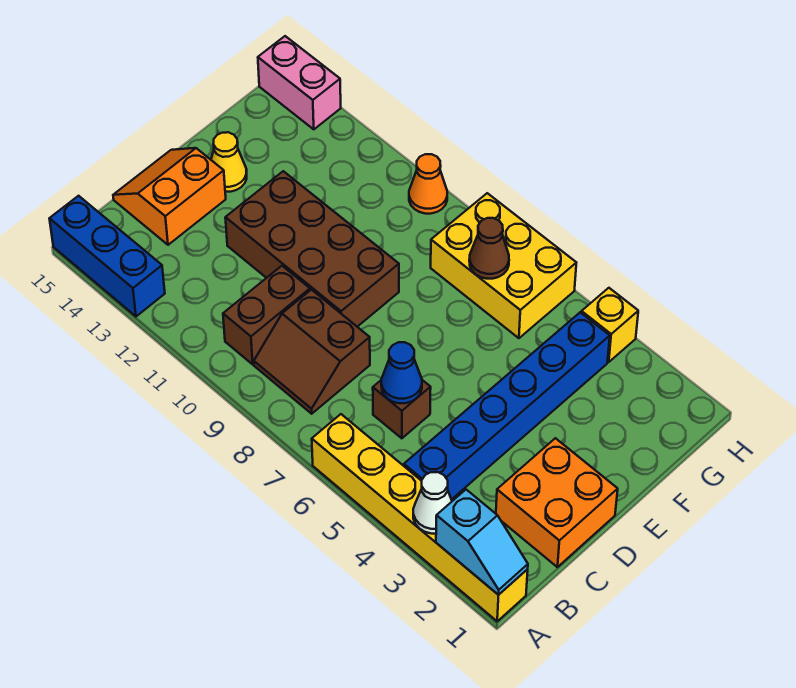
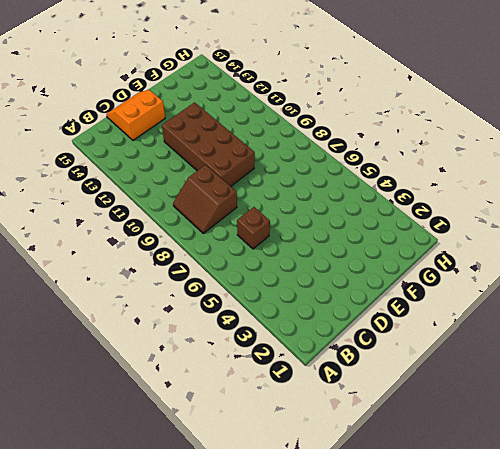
none -> yellow brick A1:A6 level 1
none -> blue brick A13:A15 level 1
none -> blue brick B4:G4 level 1

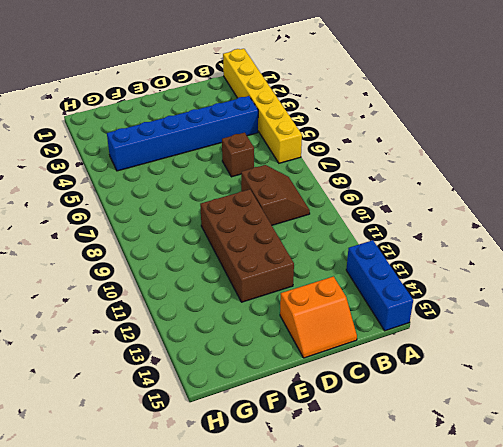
none -> brown brick B10:C10 level 1
none -> orange brick C1:D2 level 1
none -> yellow cone E14 level 1

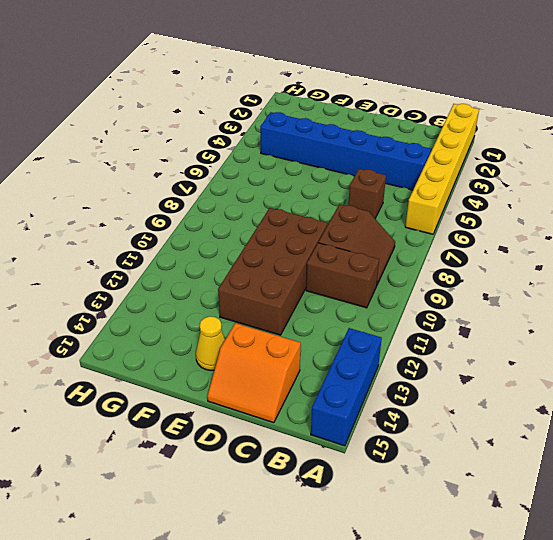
none -> orange brick C1:D2 level 1
none -> yellow brick G6:H8 level 1
none -> yellow brick H4 level 1

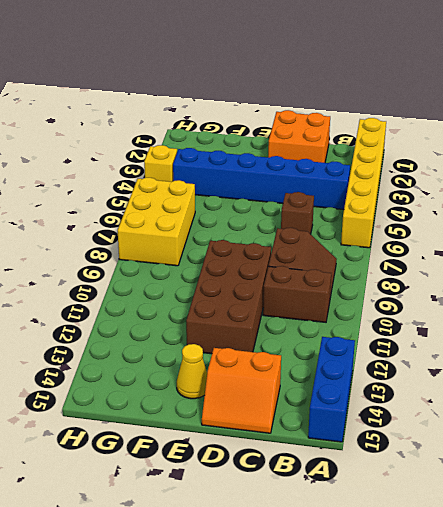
none -> orange cone H10 level 1
none -> pink brick H14:H15 level 1
none -> cyan slope A1:A2 level 2 top 2

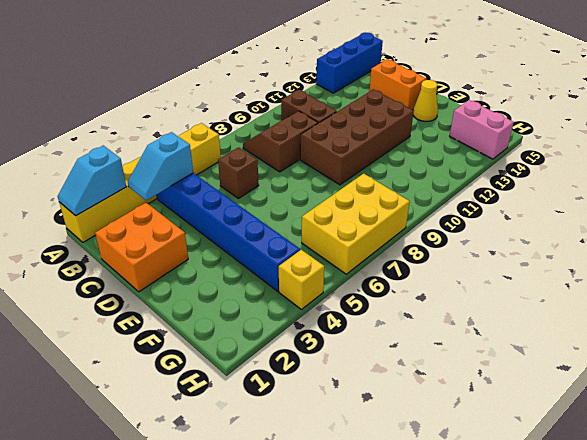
cyan slope B3:B4 level 2 top 4 -> none
pink brick G14:H14 level 1 -> pink brick H14:H15 level 1
none -> orange cone H10 level 1
none -> white cone A3 level 2
none -> blue cone C6 level 2

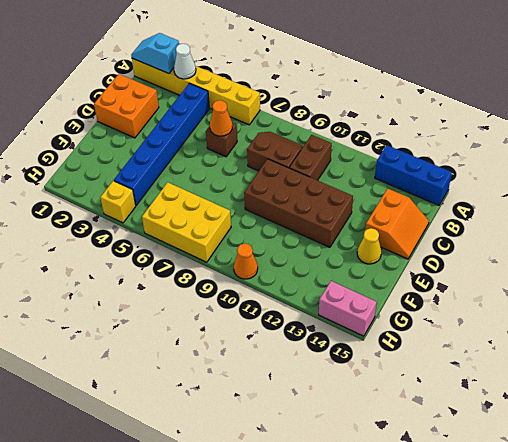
orange cone C6 level 2 -> blue cone C6 level 2
none -> brown cone G7 level 2

